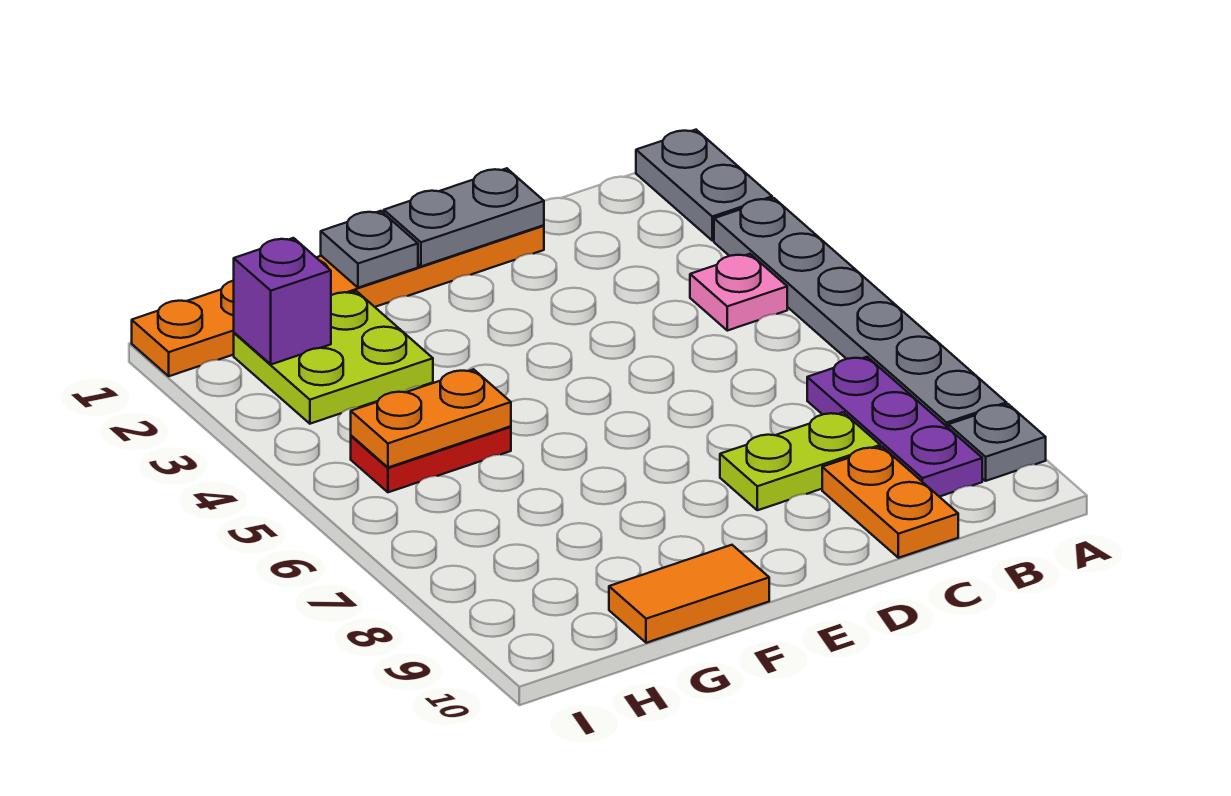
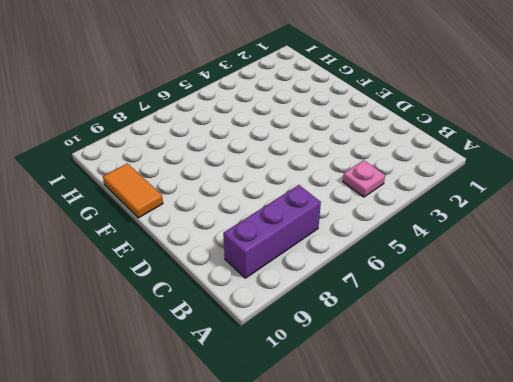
purple brick B7:B9 level 1 -> purple plate B7:B9 level 1
none -> grey plate A1:A2 level 1
none -> grey plate A3:A8 level 1
none -> grey plate A9 level 1

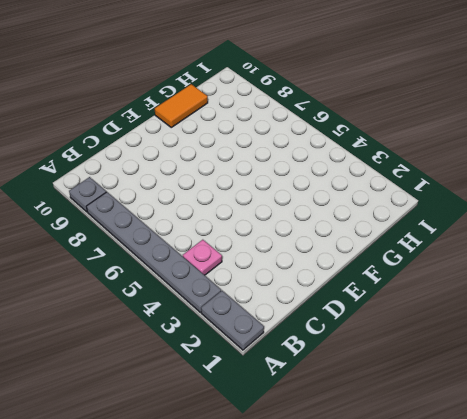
none -> purple plate B7:B9 level 1
none -> lime plate C8:D8 level 1
none -> orange plate C9:C10 level 1

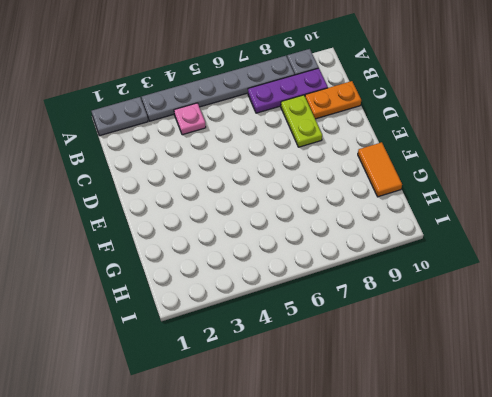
none -> orange plate D1:I1 level 1
none -> lime plate G2:H3 level 1
none -> red plate G5:H5 level 1

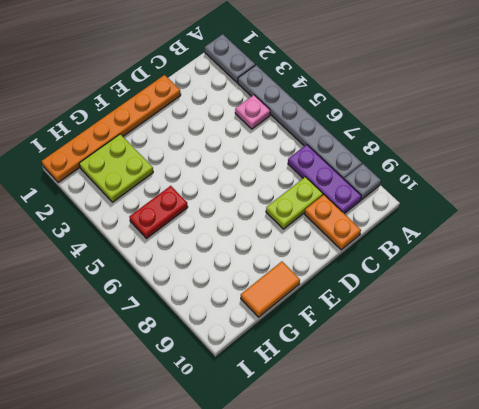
none -> grey plate D1:E1 level 2
none -> grey plate F1 level 2
none -> orange plate G5:H5 level 2

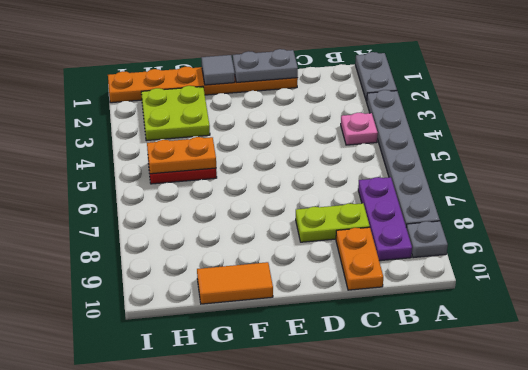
grey tile F1 level 2 -> grey plate F1 level 2
none -> purple brick H2 level 2

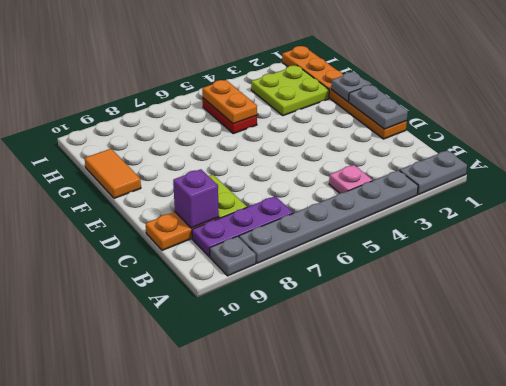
purple brick C9 level 2 -> purple brick H2 level 2

